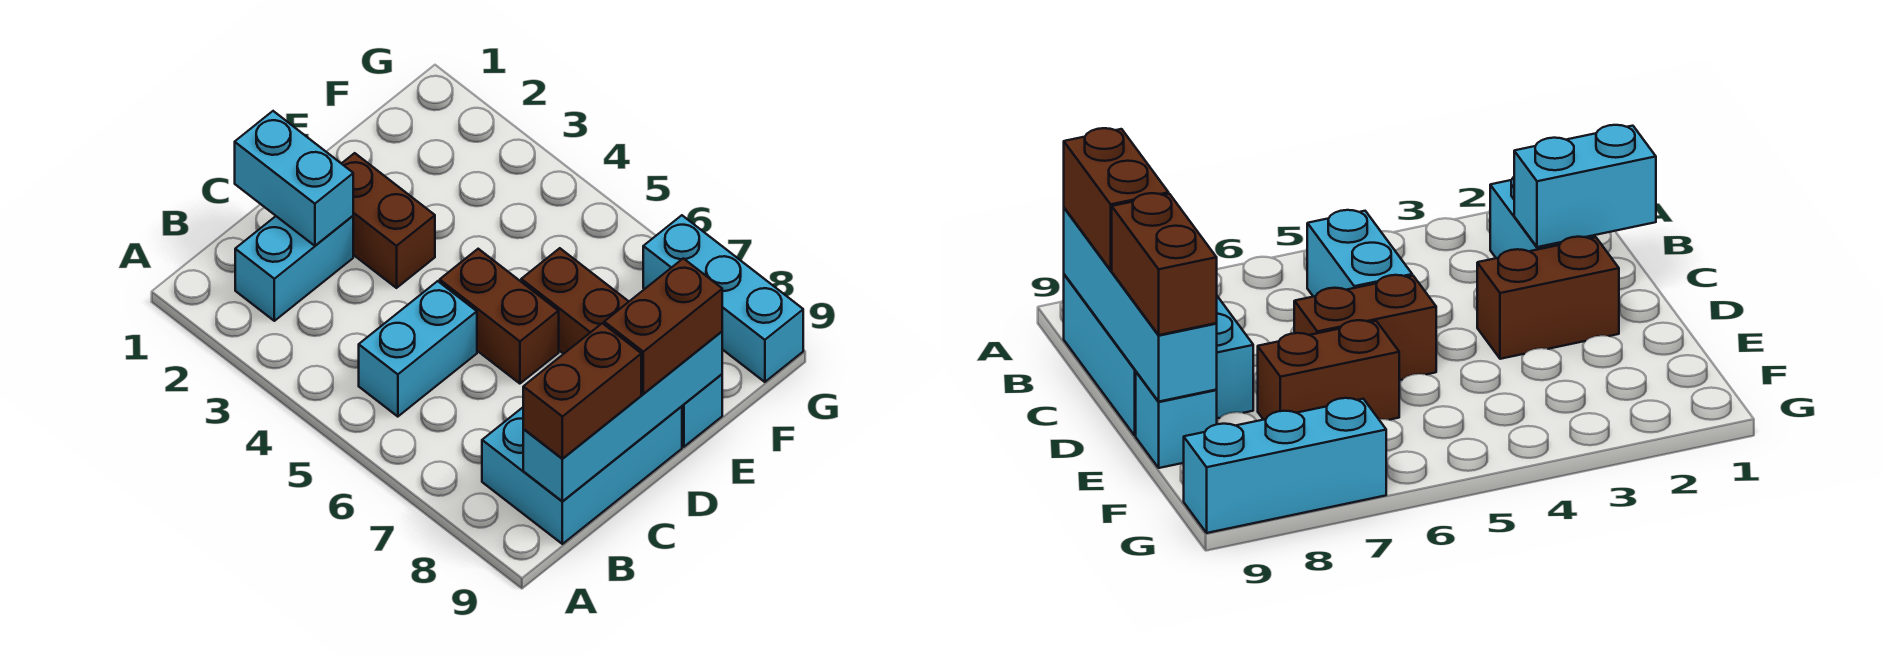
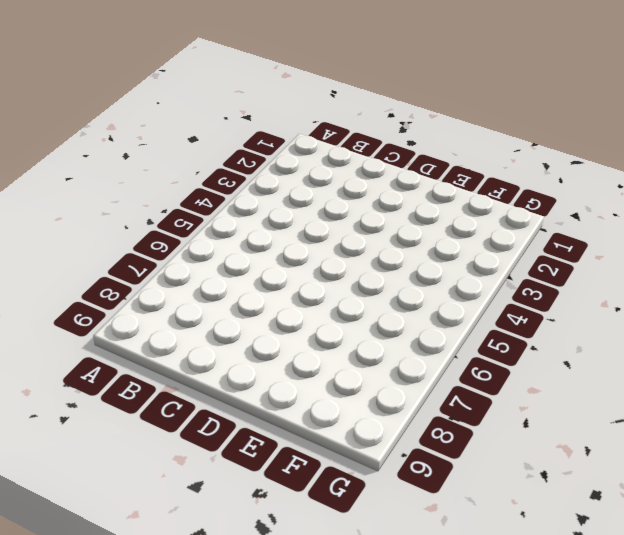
none -> cyan brick B2:C2 level 1
none -> cyan brick B5:C5 level 1
none -> cyan brick B8:D9 level 1

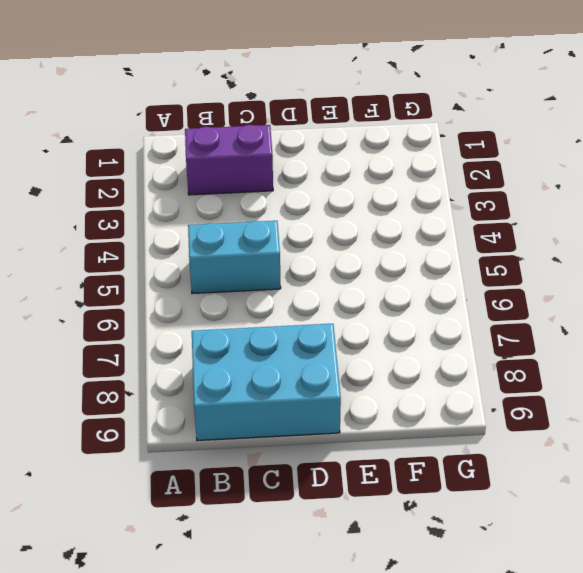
purple brick B2:C2 level 1 -> cyan brick B2:C2 level 1
none -> brown brick D2:D3 level 1
none -> brown brick D5:D6 level 1
none -> brown brick E6:E7 level 1

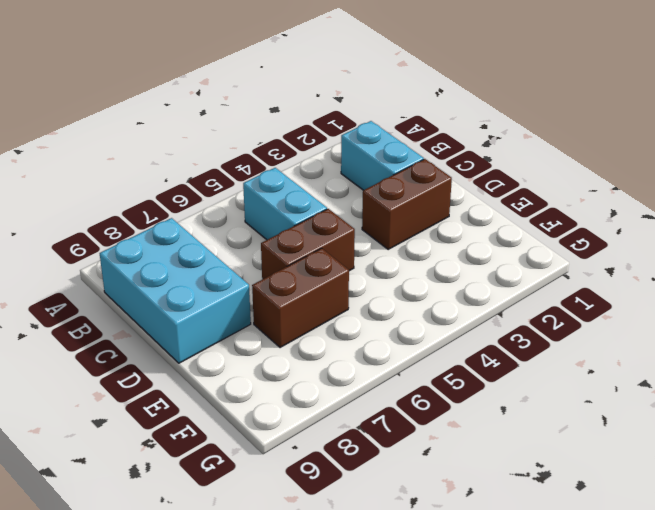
none -> cyan brick E9 level 1
none -> cyan brick G7:G9 level 1
none -> cyan brick B9:E9 level 2

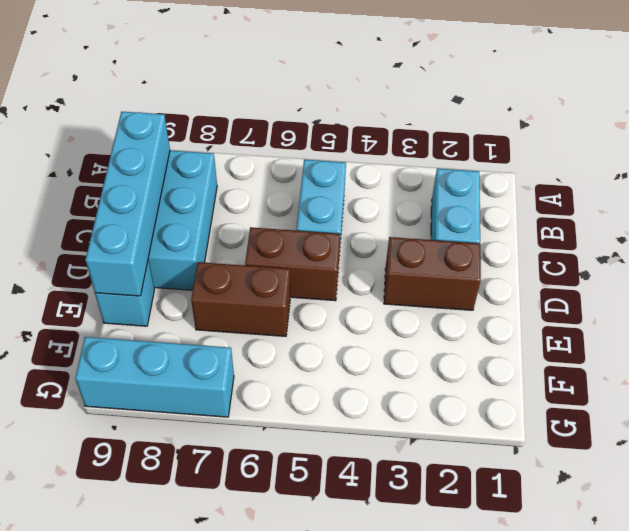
none -> cyan brick C1:C2 level 2
none -> brown brick B9:C9 level 3
none -> brown brick D9:E9 level 3

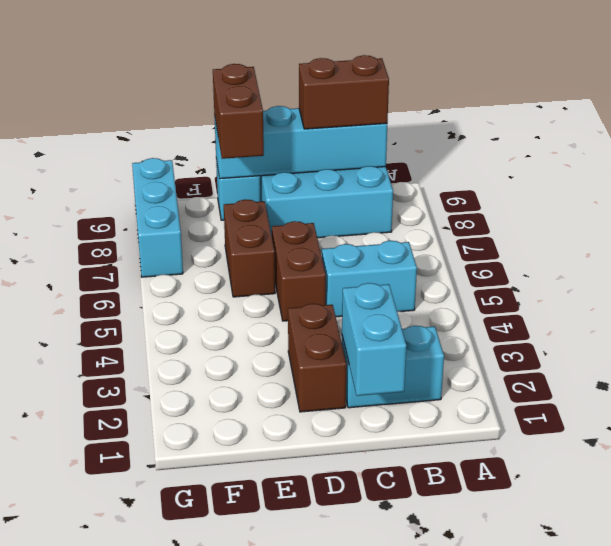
brown brick E8:E9 level 3 -> brown brick D9:E9 level 3

